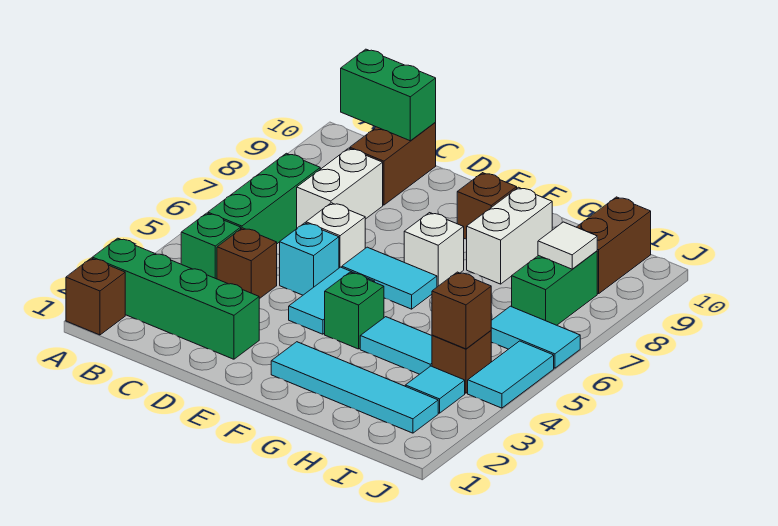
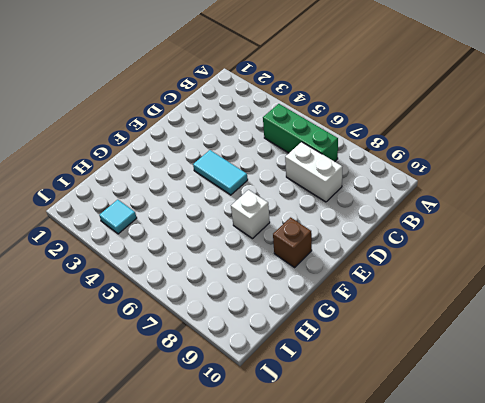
none -> brown brick A1 level 1
none -> green brick A2:D2 level 1
none -> green brick B4 level 1

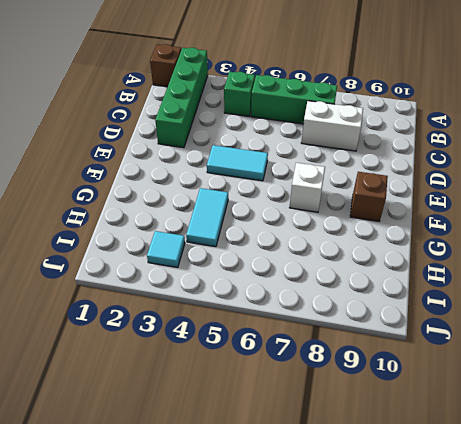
none -> brown brick C4 level 1
none -> brown brick C9:C10 level 1
none -> cyan brick D5 level 1

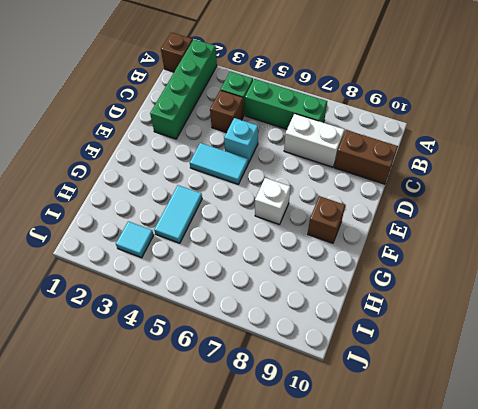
none -> white brick D6 level 1
none -> cyan tile E6:F6 level 1
none -> cyan tile F2:I2 level 1

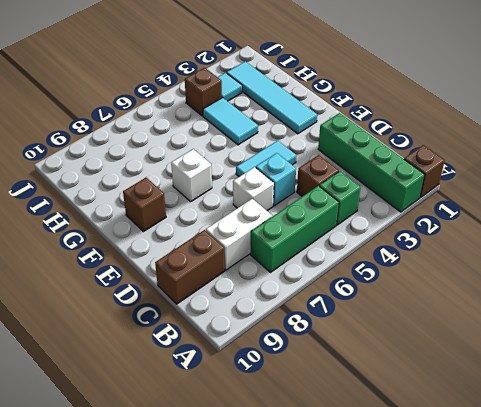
none -> cyan tile E6:F6 level 1
none -> green brick F4 level 1
none -> white brick G8:G9 level 1

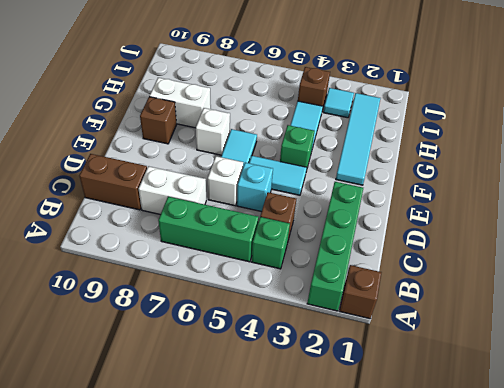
none -> cyan tile I6:J6 level 1
none -> green brick I7:I8 level 1
none -> brown brick I9:I10 level 1

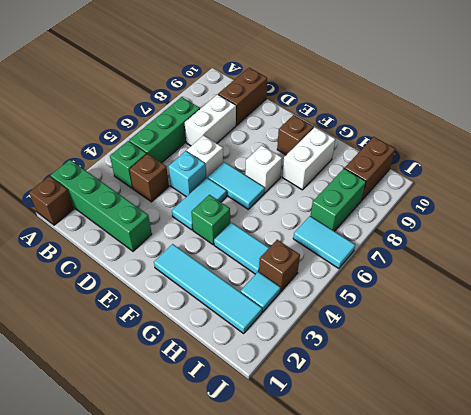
none -> cyan tile J4:J5 level 1
none -> green brick B10:C10 level 2
none -> brown brick I4 level 2

